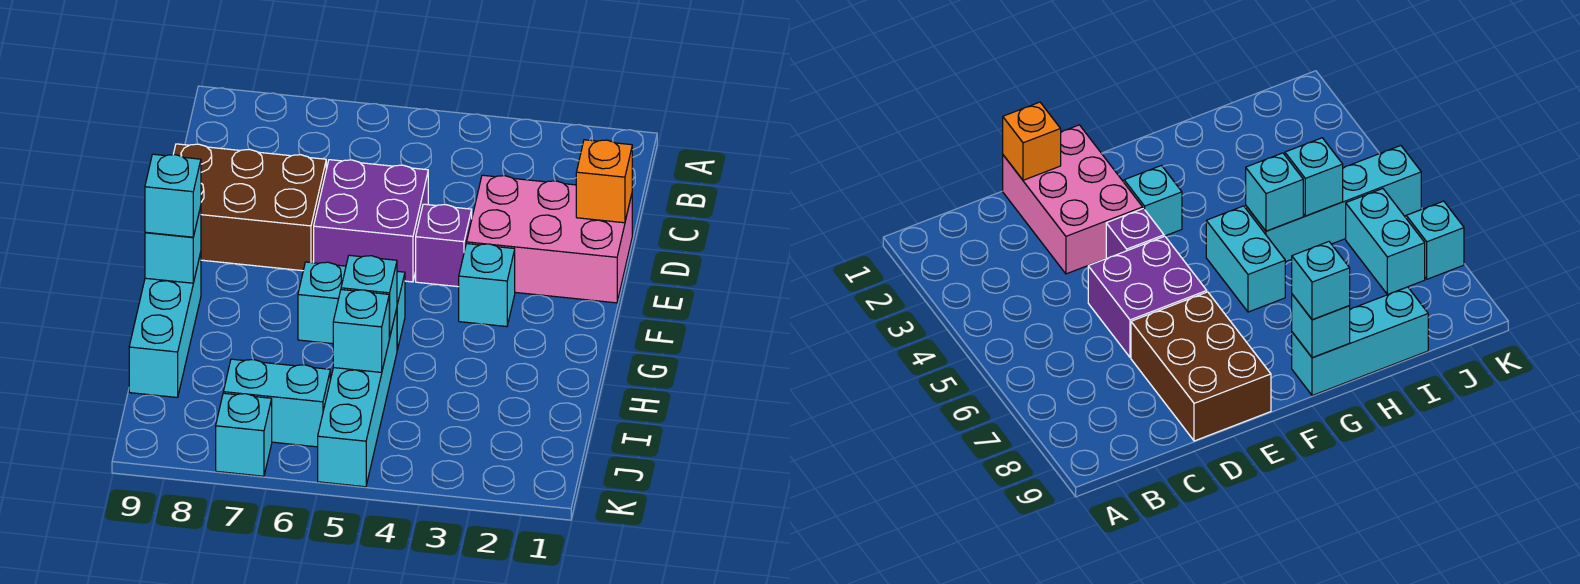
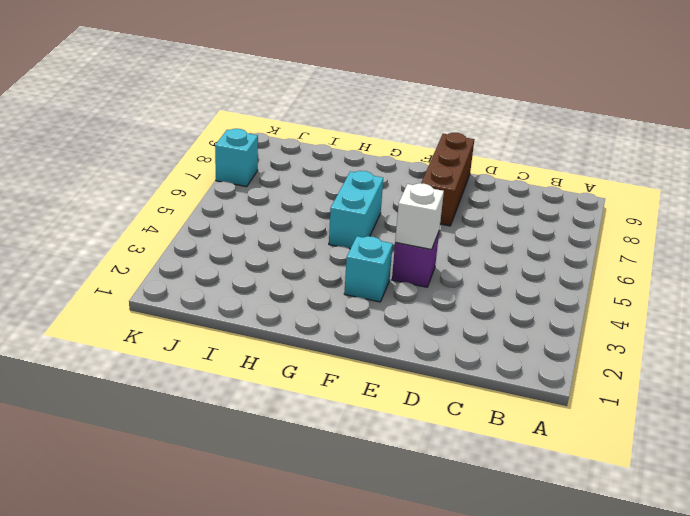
white brick E4 level 2 -> none
brown brick E7:E9 level 1 -> brown brick D7:E9 level 1
none -> pink brick D1:E3 level 1
none -> purple brick D5:E6 level 1
none -> cyan brick G9:I9 level 1

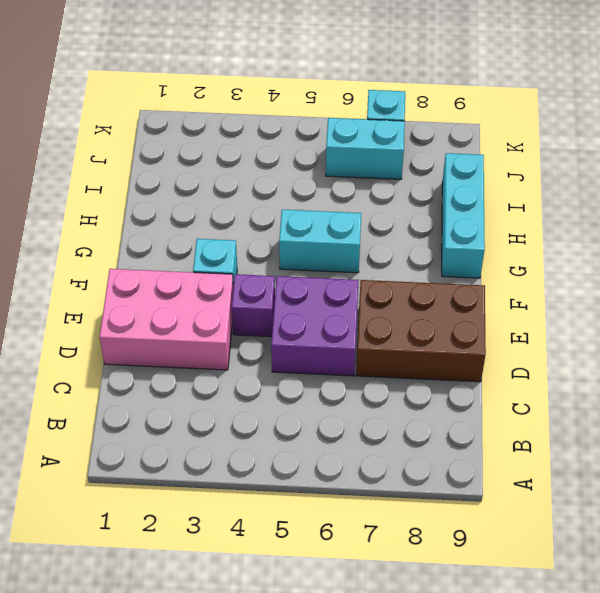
none -> cyan brick H5:K5 level 1
none -> orange brick D1 level 2
none -> cyan brick G9 level 2

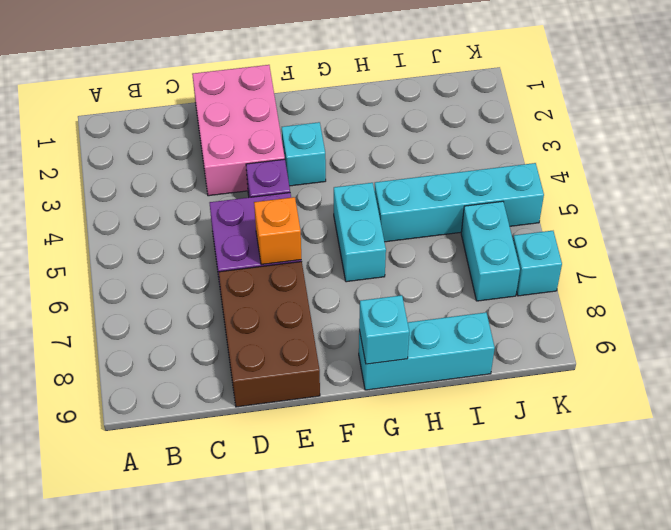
orange brick E6 level 2 -> orange brick D1 level 2
none -> cyan brick H5 level 2
none -> cyan brick I5 level 2
none -> cyan brick G9 level 3

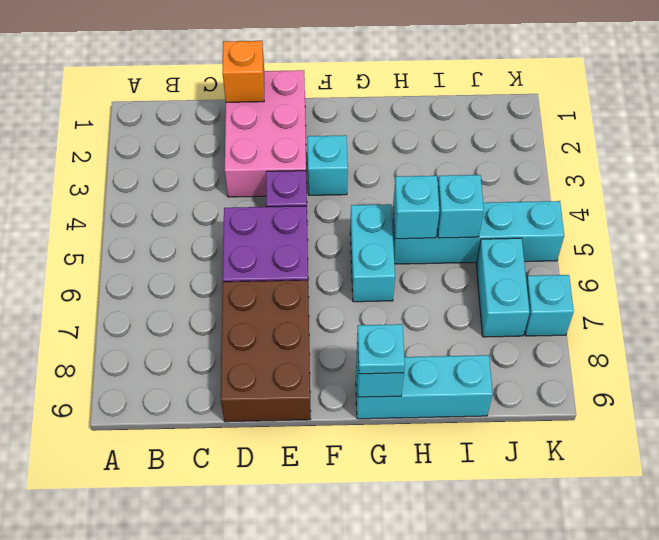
cyan plate G9 level 3 -> cyan brick G9 level 3

